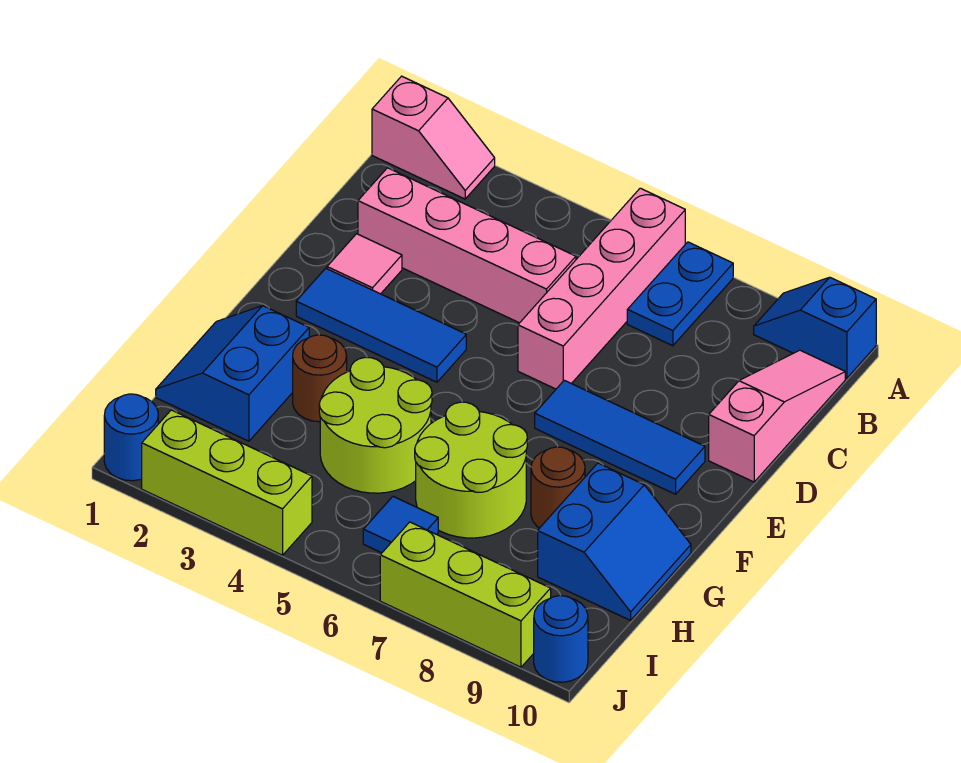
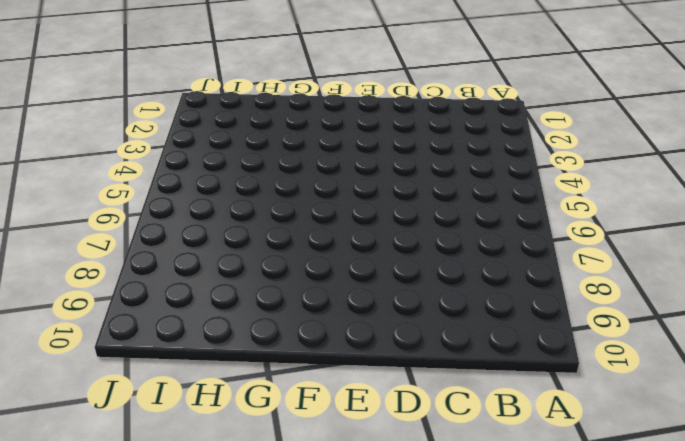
none -> pink slope A1:A2 level 1 top 1
none -> pink brick A6:D6 level 1
none -> blue plate A7:B7 level 1

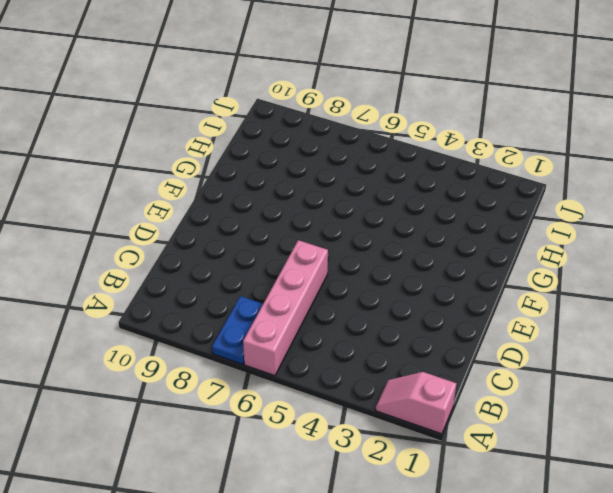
none -> blue slope A9:A10 level 1 top 10
none -> pink slope B10:D10 level 1 top D
none -> pink brick C2:C5 level 1

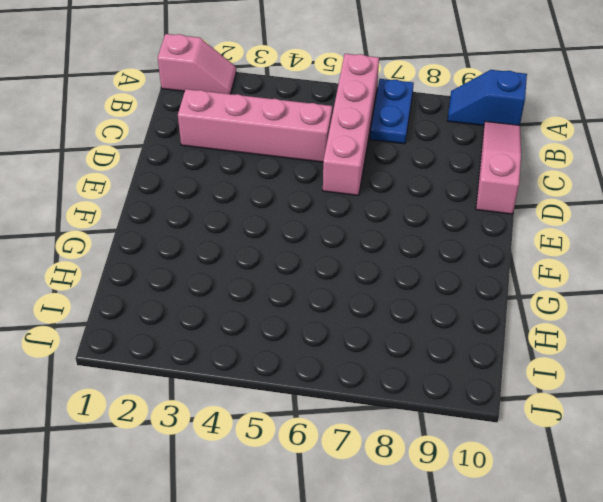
none -> pink tile D2 level 1
none -> blue tile E2:E4 level 1
none -> blue tile E7:E9 level 1

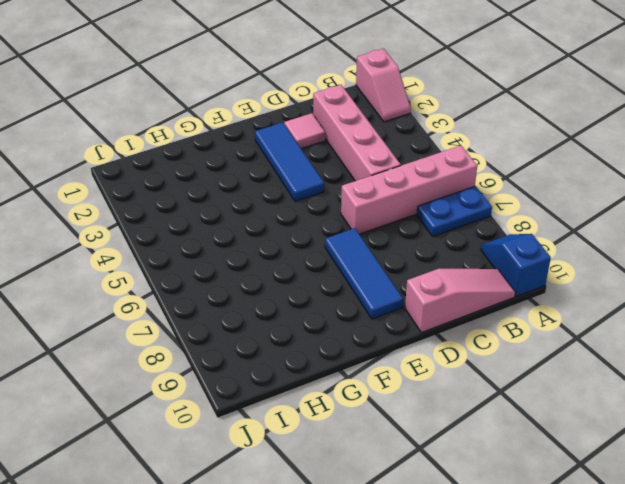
none -> blue slope G1:H2 level 1 top 2
none -> brown round brick G3 level 1
none -> lime round brick G4:H5 level 1

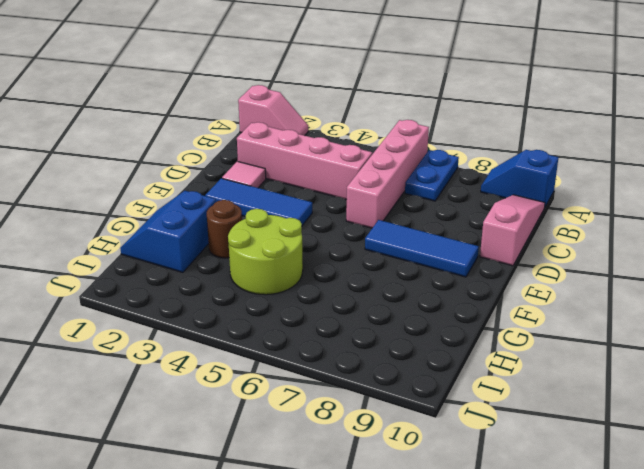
none -> lime round brick G6:H7 level 1
none -> brown round brick G8 level 1
none -> blue slope G9:H10 level 1 top 9

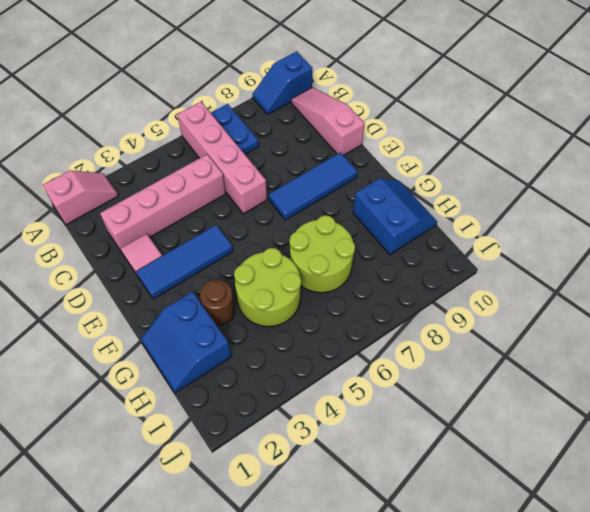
none -> brown round brick G8 level 1
none -> blue tile I6 level 1
none -> blue round brick J1 level 1

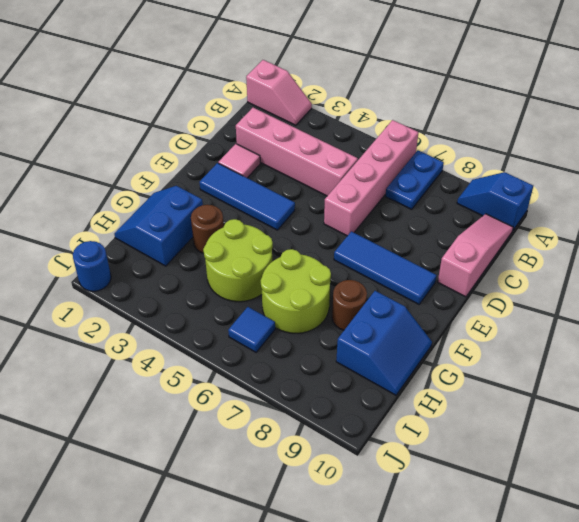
none -> lime brick J2:J4 level 1
none -> lime brick J7:J9 level 1
none -> blue round brick J10 level 1

